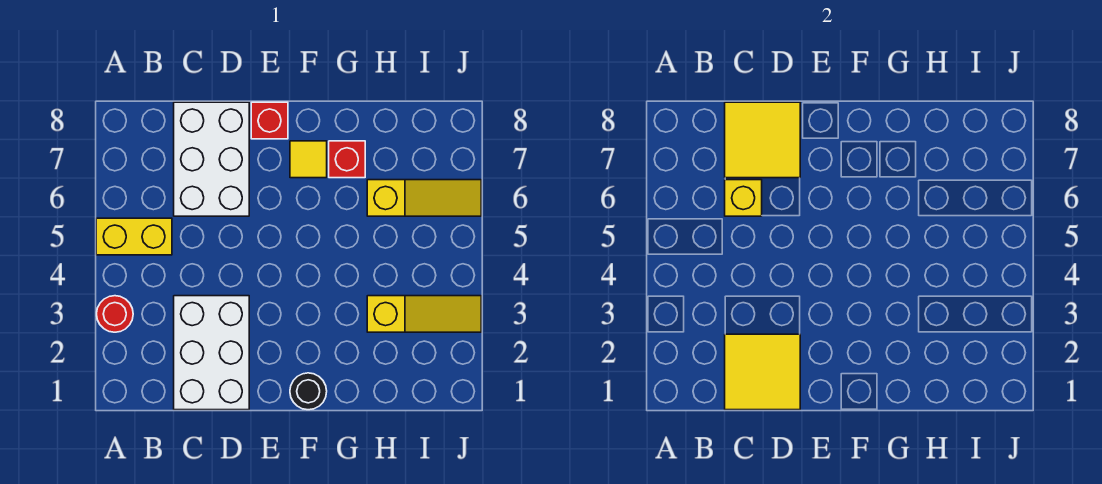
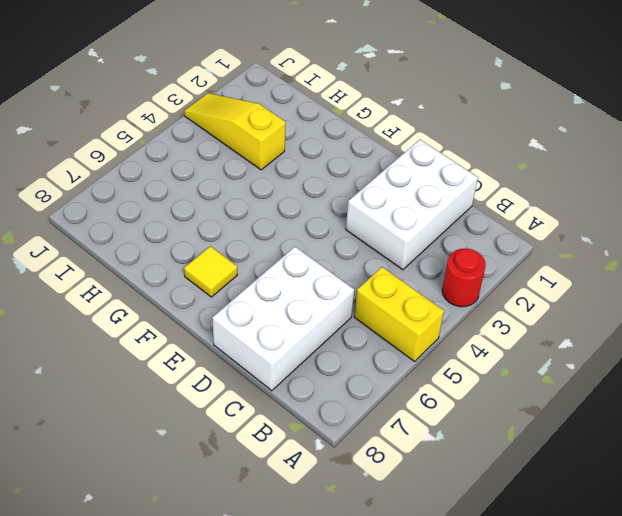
none -> red brick E8 level 1
none -> black round brick F1 level 1
none -> red brick G7 level 1

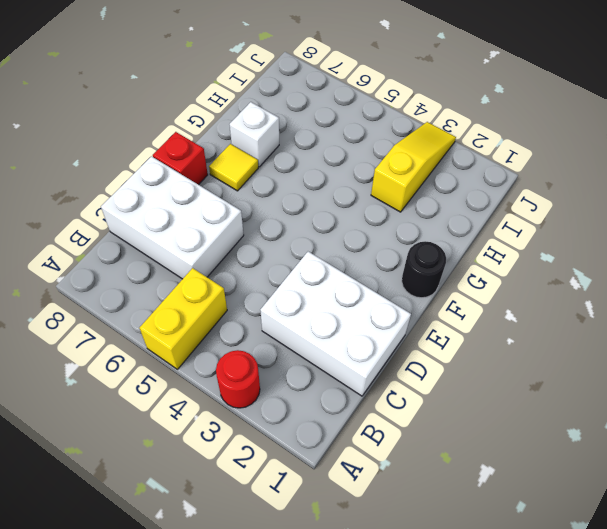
white brick G7 level 1 -> red brick G7 level 1
none -> yellow slope H6:J6 level 1 top H
none -> yellow tile C1:D2 level 2
none -> yellow brick C6 level 2

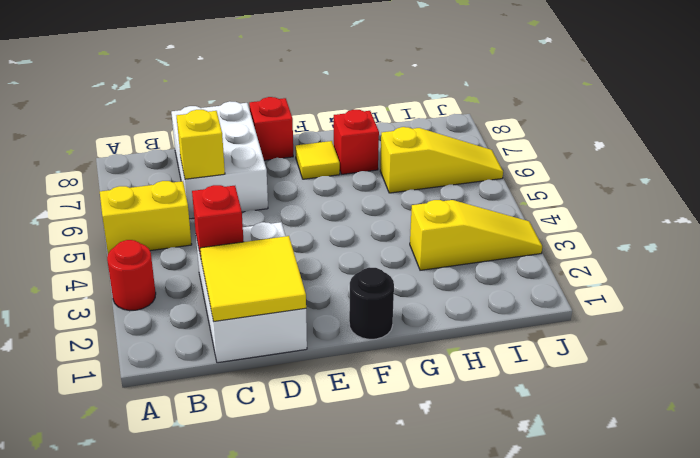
red brick C3 level 2 -> none
none -> yellow tile C7:D8 level 2

